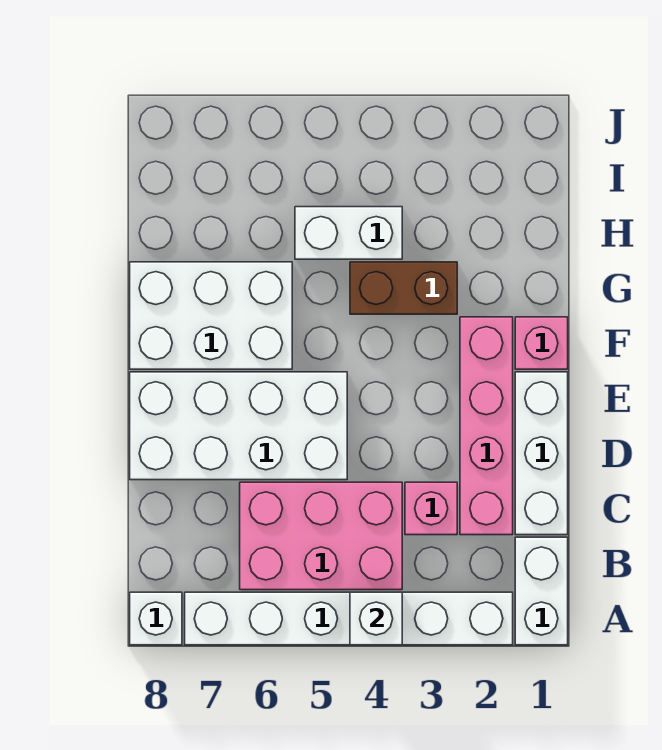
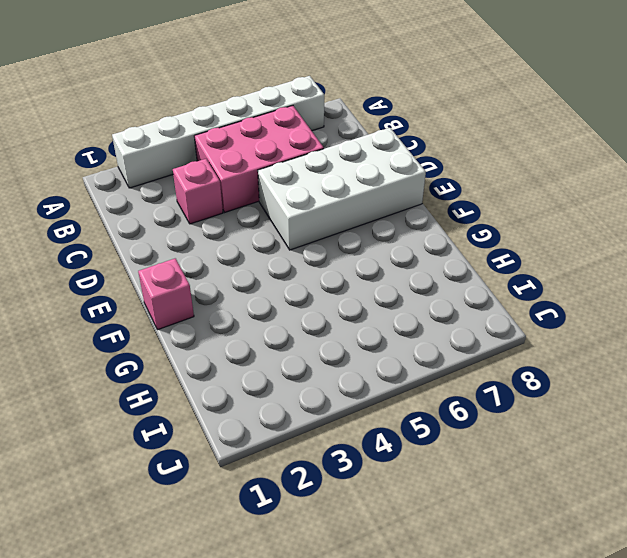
none -> white brick A1:B1 level 1
none -> white brick A8 level 1
none -> white brick C1:E1 level 1

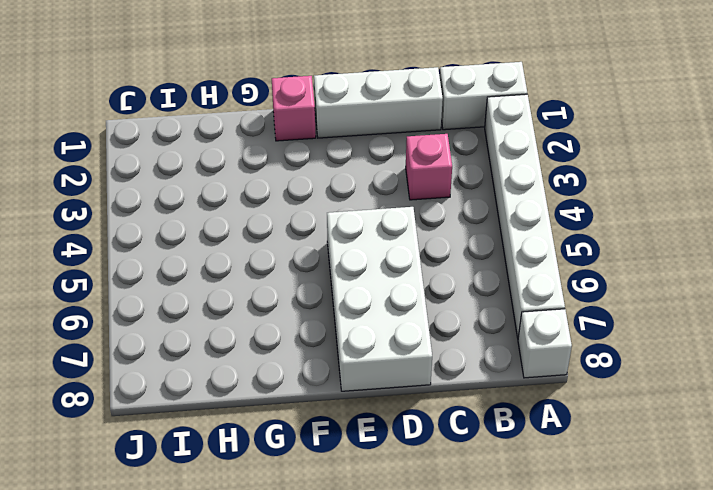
none -> pink brick B4:C6 level 1
none -> pink brick C2:F2 level 1
none -> white brick F6:G8 level 1

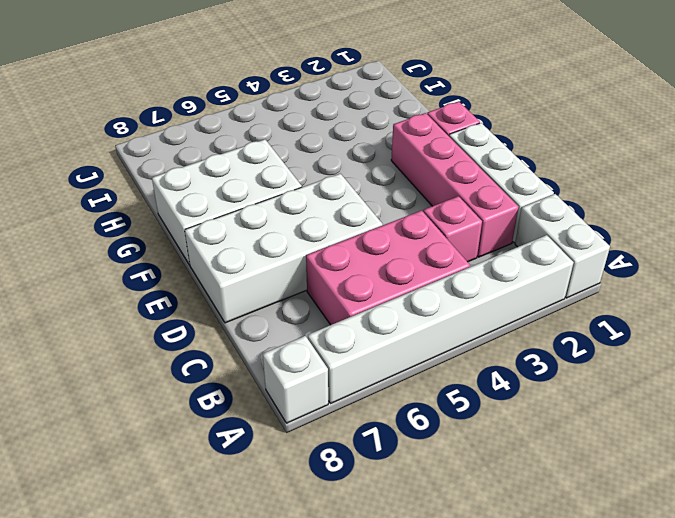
none -> brown brick G3:G4 level 1
none -> white brick H4:H5 level 1
none -> white brick A4 level 2

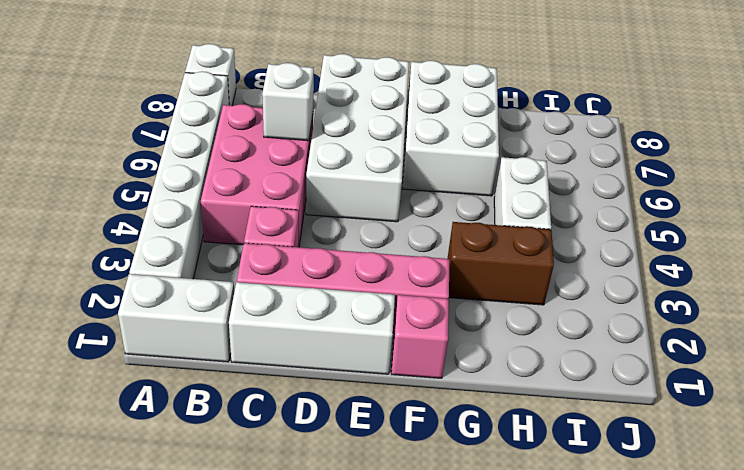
white brick C6 level 2 -> white brick A4 level 2
brown brick G3:H3 level 1 -> brown brick G3:G4 level 1

